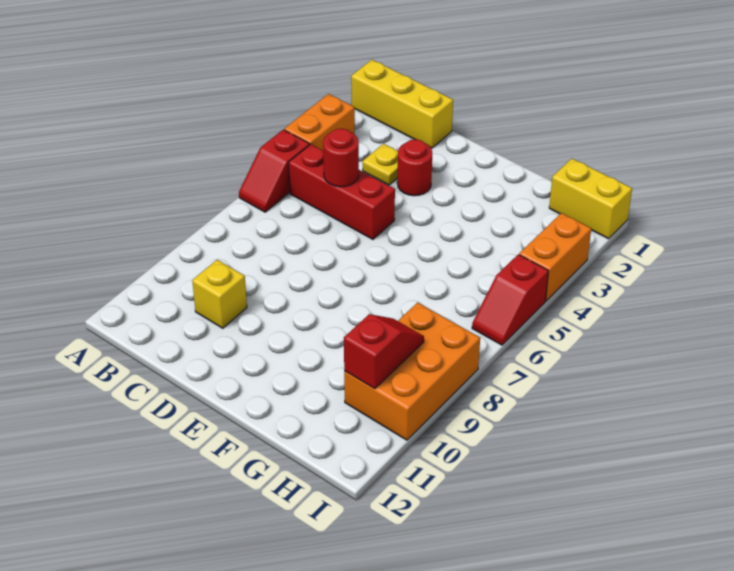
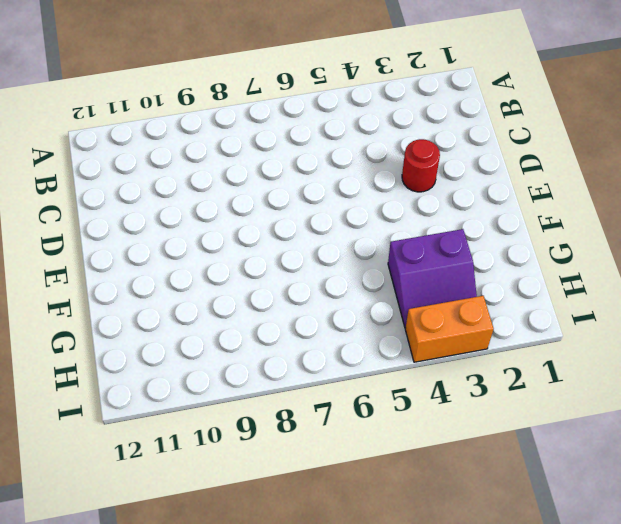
purple slope G3:H4 level 1 top G -> none
none -> yellow brick A1:C1 level 1
none -> orange brick A3:A4 level 1
none -> red slope A5:A6 level 1 top 5

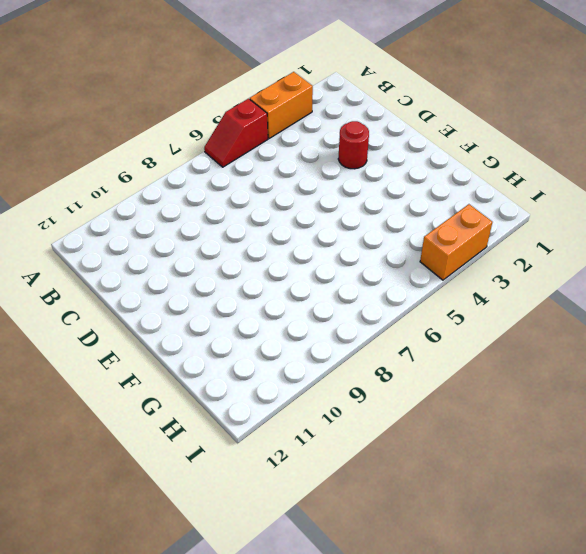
none -> yellow brick A1:C1 level 1
none -> red brick B5:D5 level 1
none -> yellow plate C3 level 1

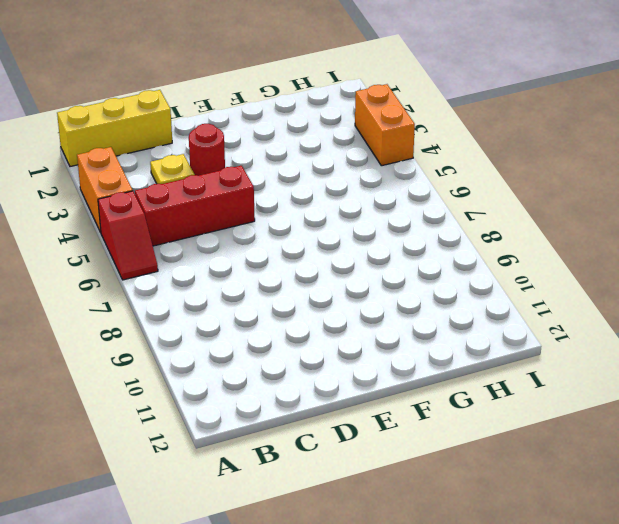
none -> yellow brick C10 level 1
none -> yellow brick H1:I1 level 1
none -> orange brick H8:I10 level 1

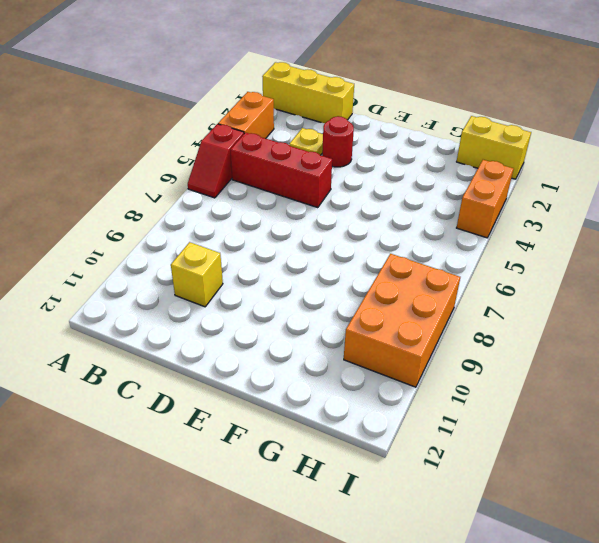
none -> red slope I5:I6 level 1 top 5
none -> red round brick C5 level 2
none -> red slope H9:H10 level 2 top 10

